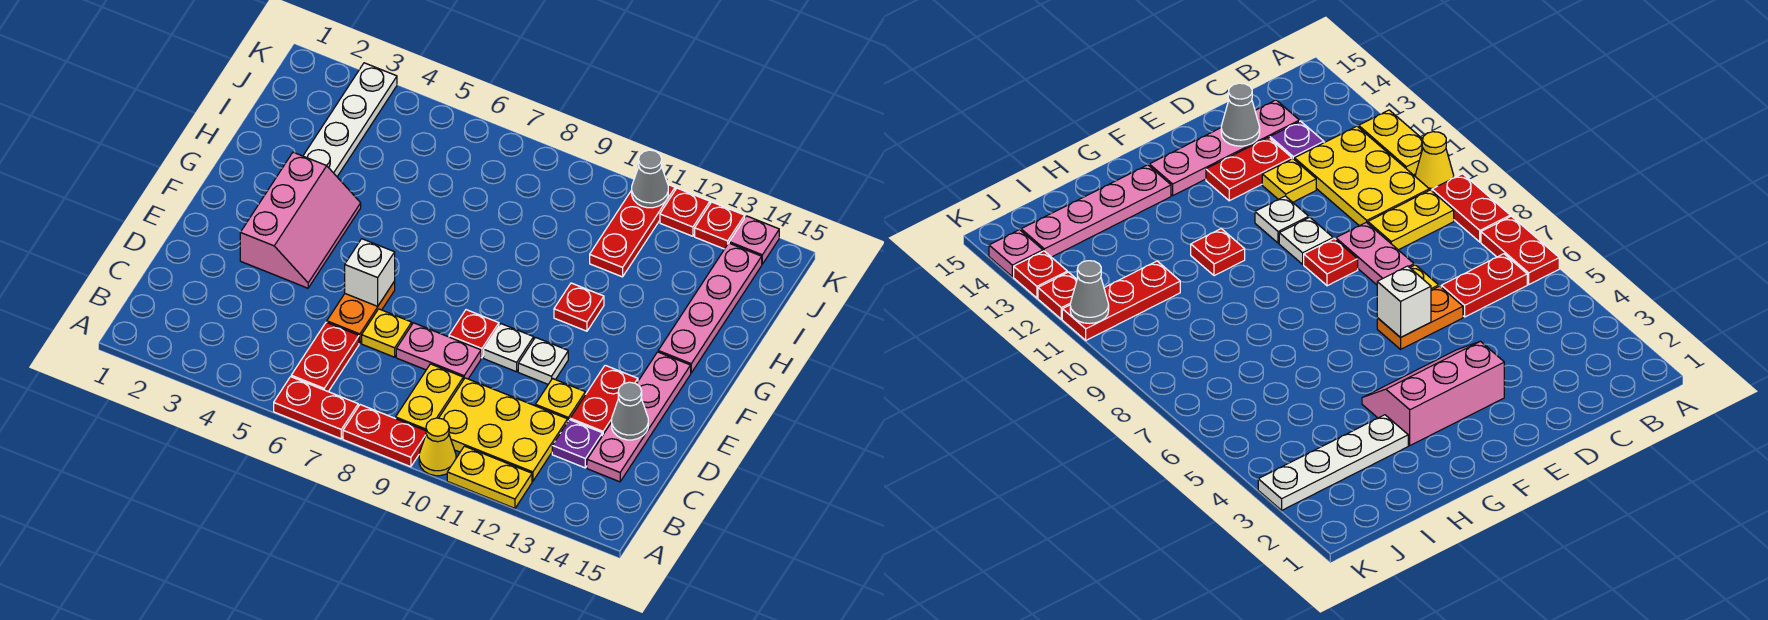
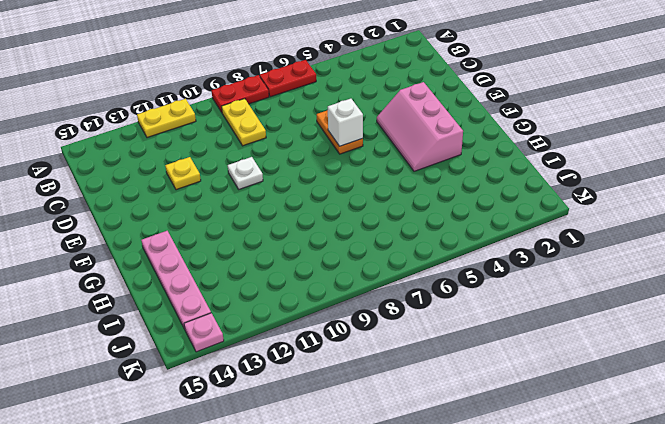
none -> yellow cone A10 level 1
none -> red plate B6:C6 level 1
none -> yellow plate B10:C12 level 1

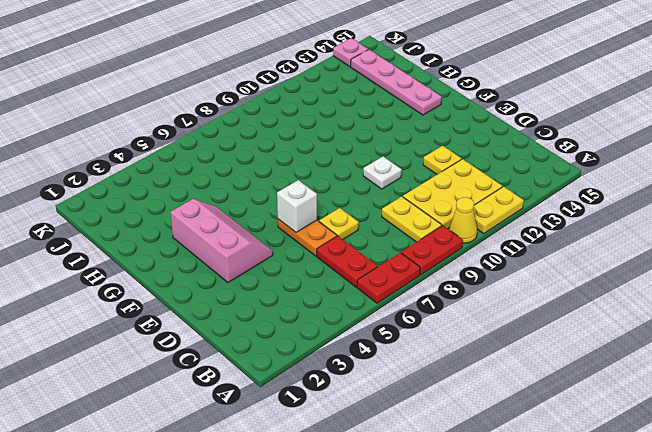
none -> purple plate C13 level 1
none -> pink plate C14:F14 level 1
none -> pink plate D8:D9 level 1

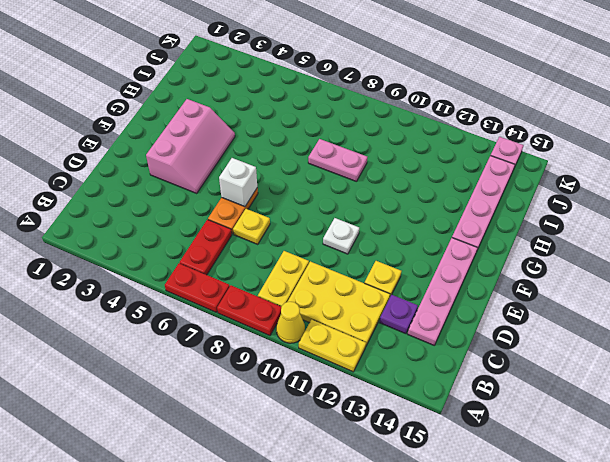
pink plate H8:H9 level 1 -> pink plate D8:D9 level 1
none -> red plate D13:E13 level 1
none -> red plate E9 level 1
none -> white plate E11 level 1

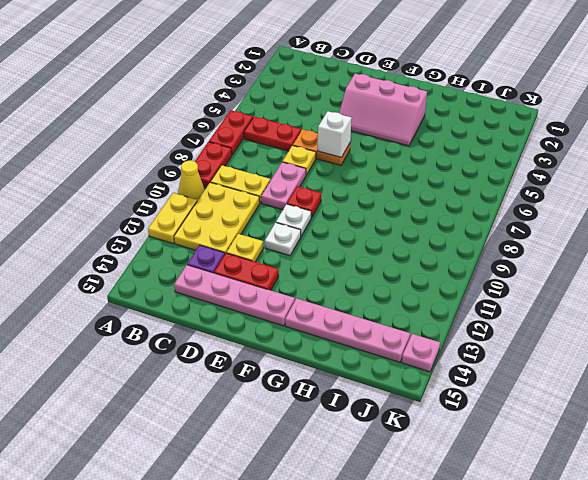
none -> red plate G11 level 1
none -> white plate H3:K3 level 1
none -> red plate I11:K11 level 1

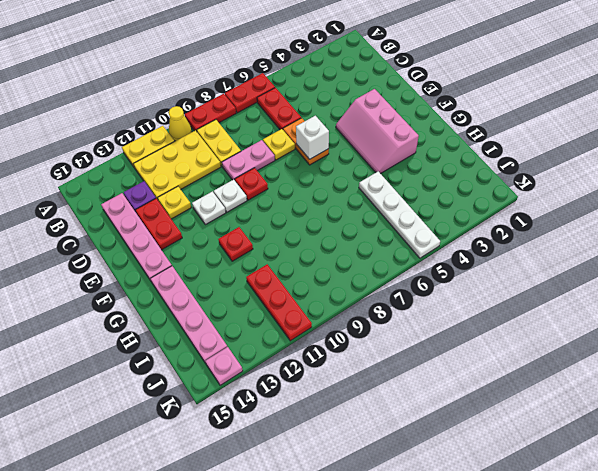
white plate H5:K5 level 1 -> white plate H3:K3 level 1
none -> red plate K12 level 1
none -> red plate K13 level 1
none -> grey cone D14 level 2

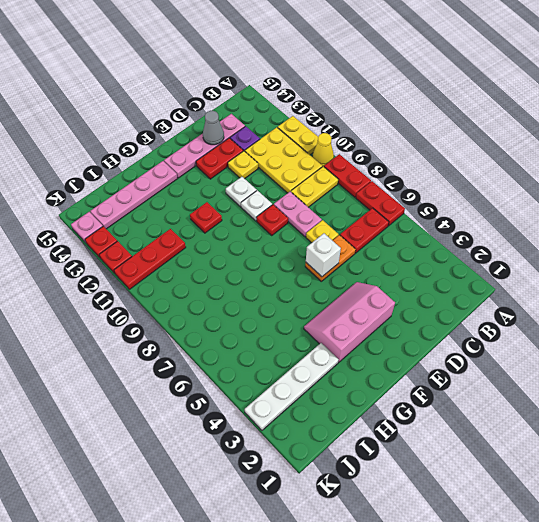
none -> grey cone K11 level 2

